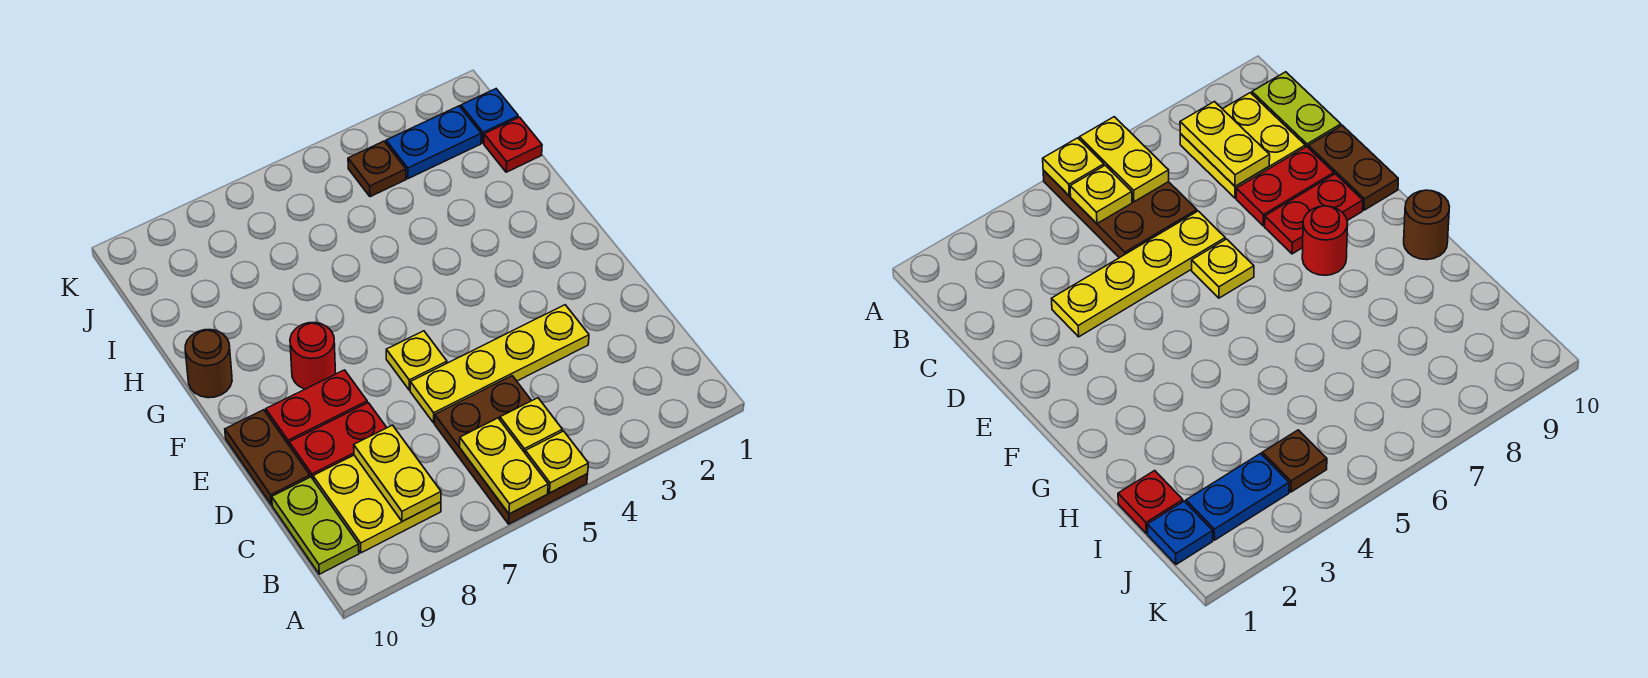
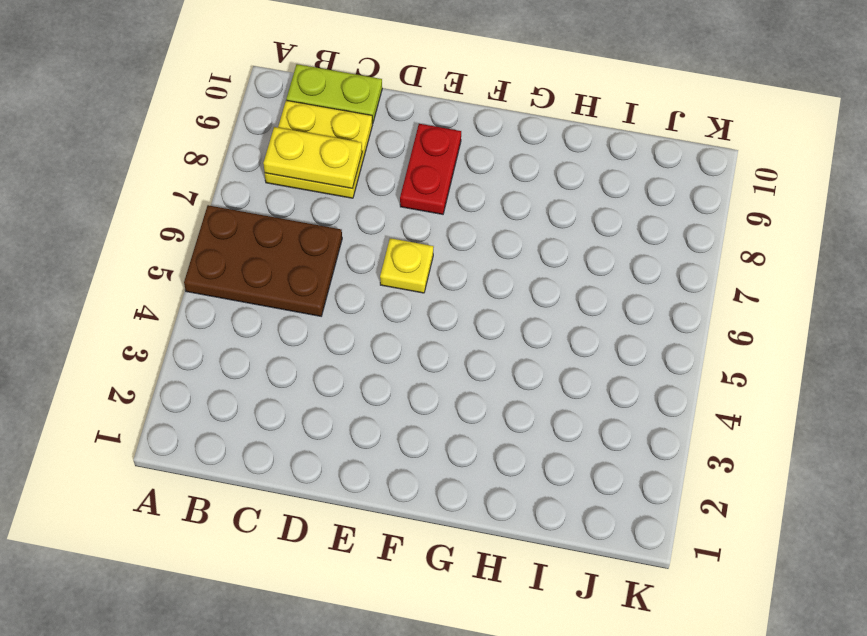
none -> yellow plate D3:D6 level 1
none -> red plate D8:D9 level 1
none -> brown plate D10:E10 level 1

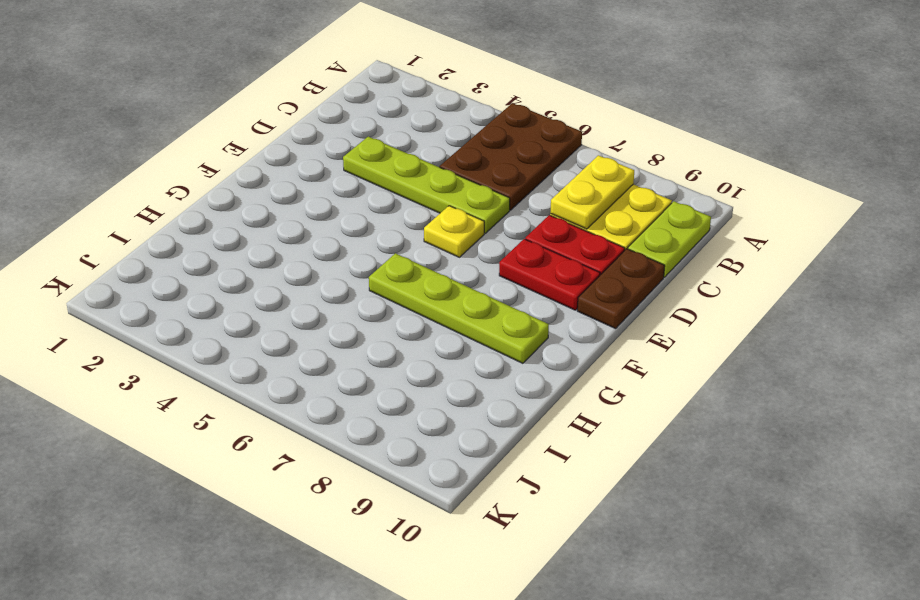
lime plate D3:D6 level 1 -> yellow plate D3:D6 level 1
lime plate G6:G9 level 1 -> none
none -> red round brick F8 level 1
none -> brown round brick G10 level 1
none -> red plate I1 level 1

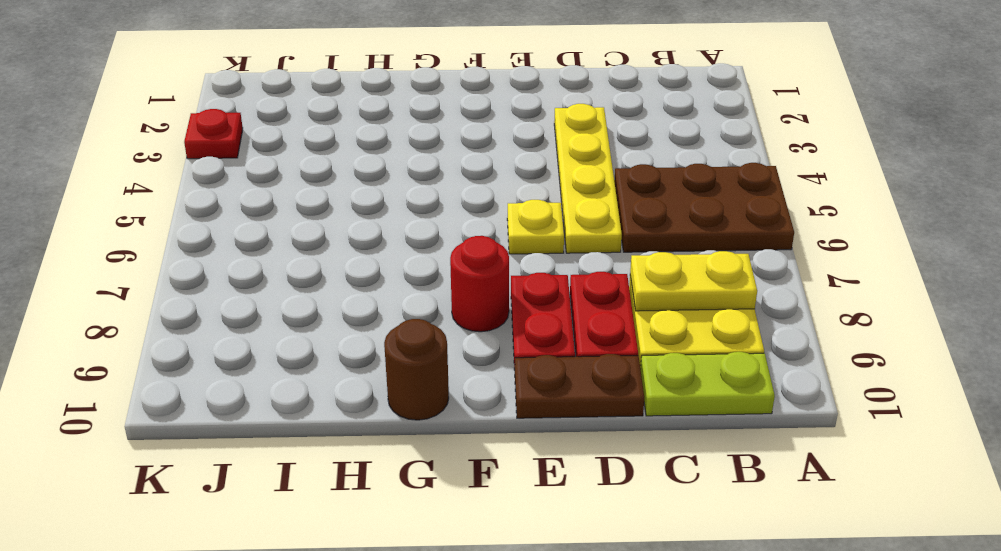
red plate K3 level 1 -> red plate I1 level 1
none -> blue plate J1 level 1
none -> blue plate J2:J3 level 1
none -> brown plate J4 level 1

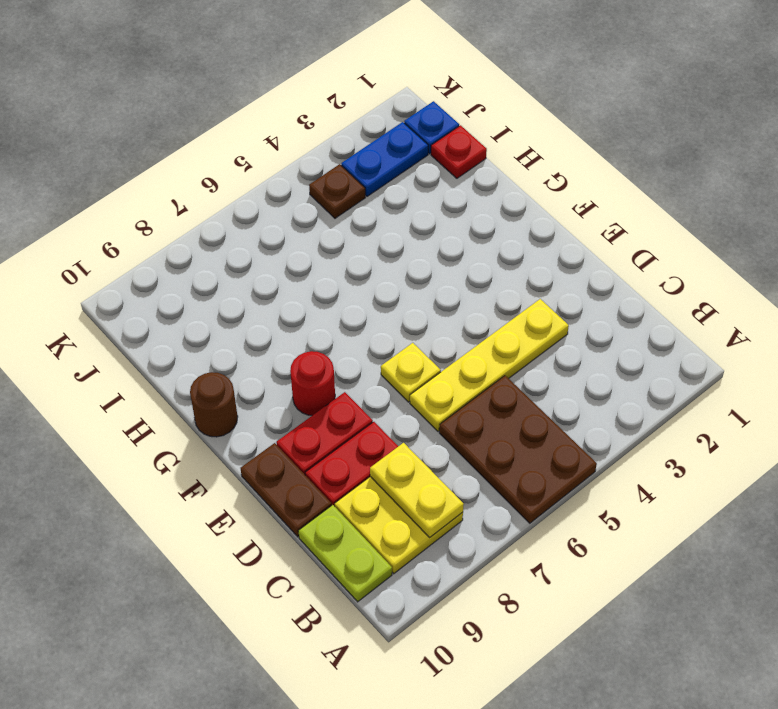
none -> yellow plate A5 level 2
none -> yellow plate A6:B6 level 2
none -> yellow plate B5 level 2

